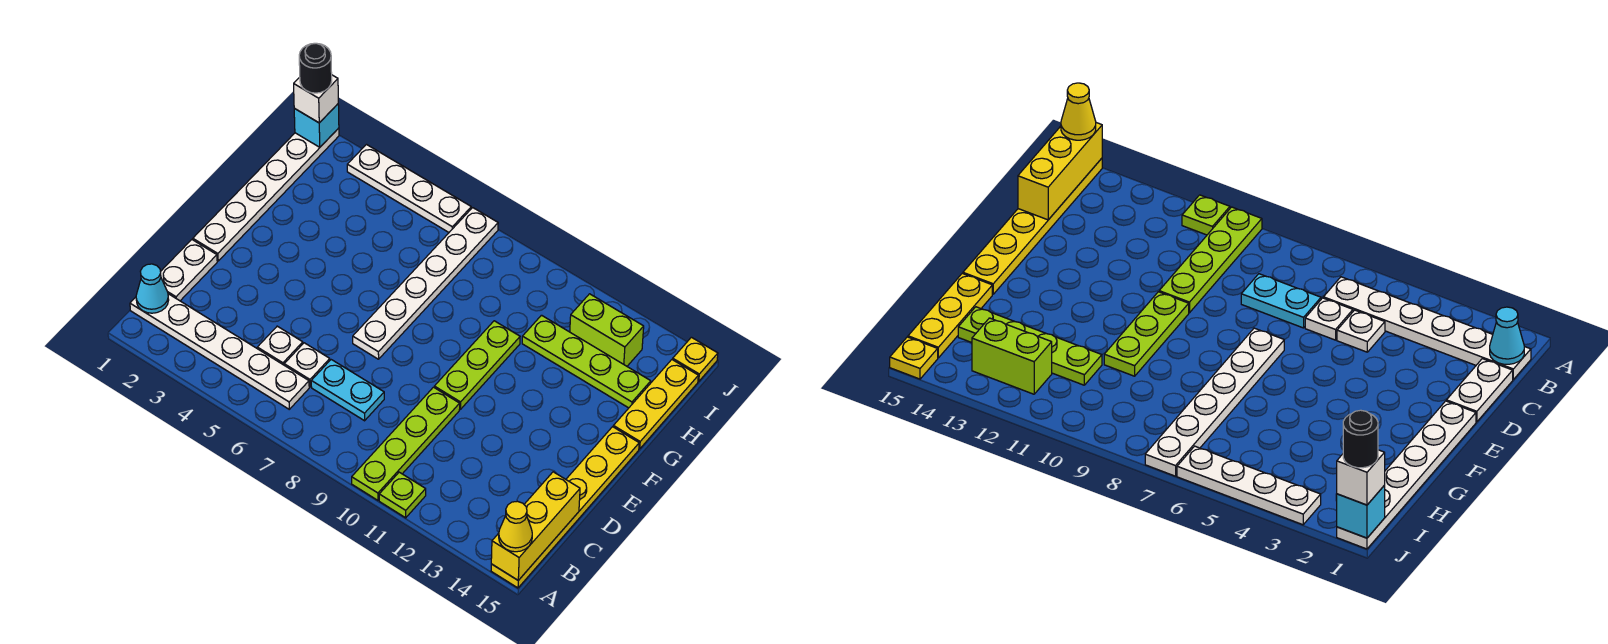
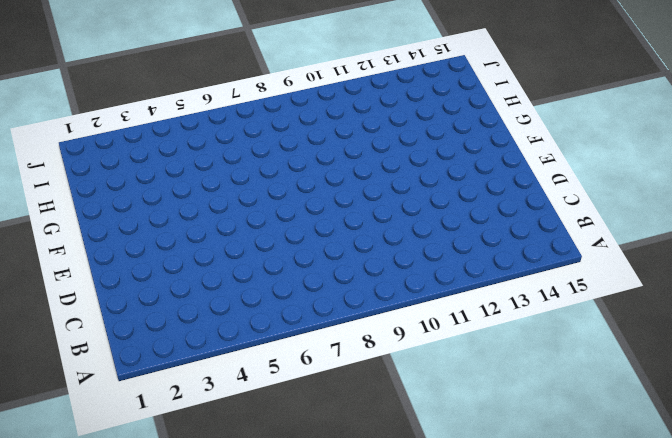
none -> lime plate A10:D10 level 1
none -> lime plate A11 level 1
none -> yellow plate A15:F15 level 1

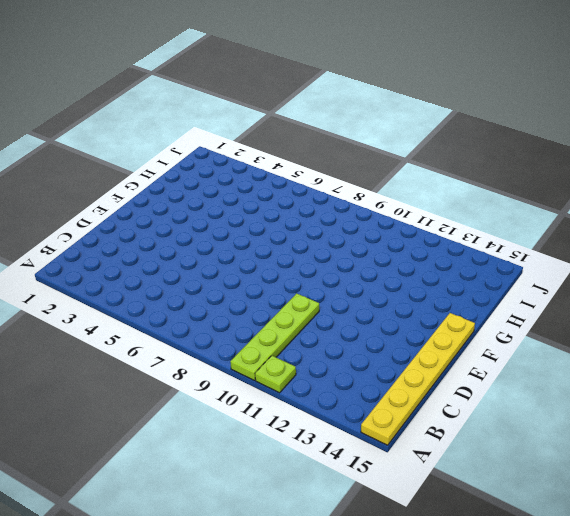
none -> white plate B1:B6 level 1
none -> white plate C1:D1 level 1
none -> white plate C5 level 1

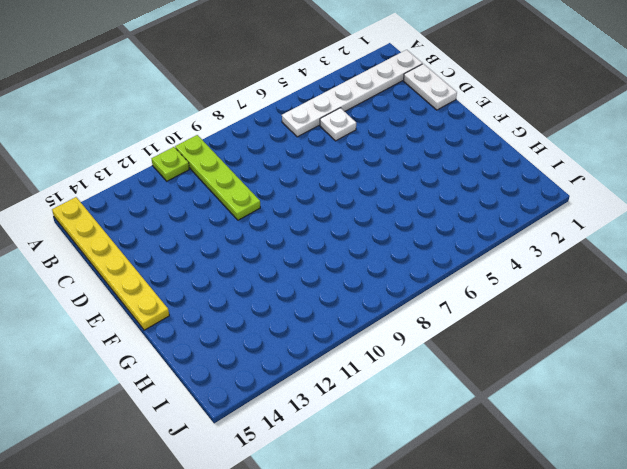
none -> white plate C6 level 1
none -> cyan plate C7:C8 level 1
none -> white plate E1:J1 level 1

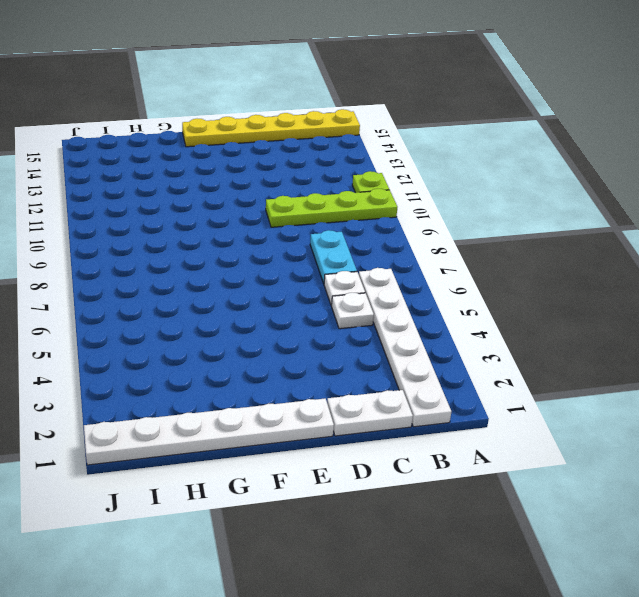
none -> white plate E7:J7 level 1
none -> lime plate E10:G10 level 1
none -> yellow plate G15:I15 level 1

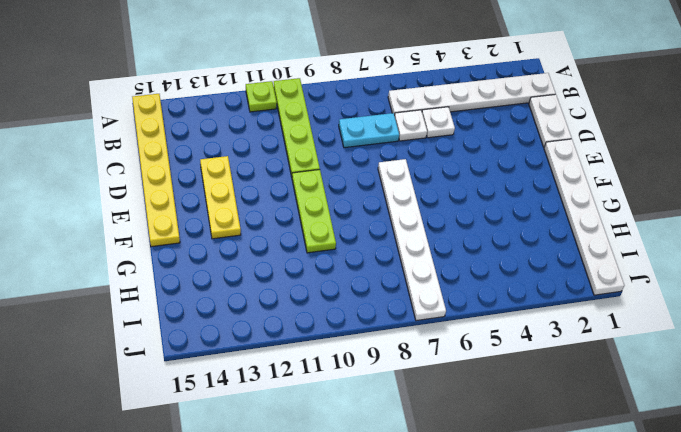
yellow plate D13:F13 level 1 -> yellow plate G15:I15 level 1
none -> lime plate H11:H14 level 1
none -> lime brick I12:I13 level 1
none -> white plate J3:J6 level 1

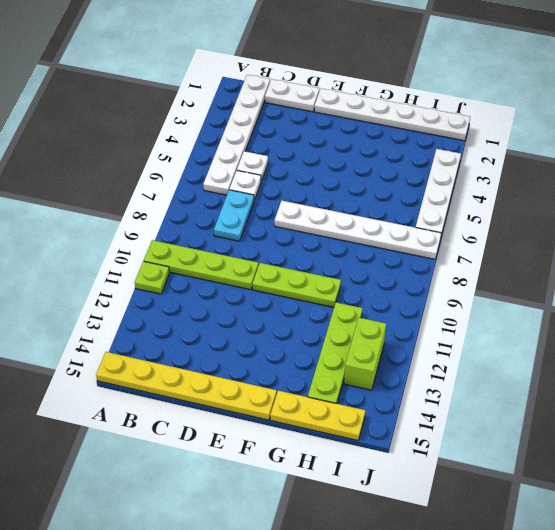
none -> yellow plate J15 level 1
none -> yellow brick A15:C15 level 2
none -> cyan cone B1 level 2

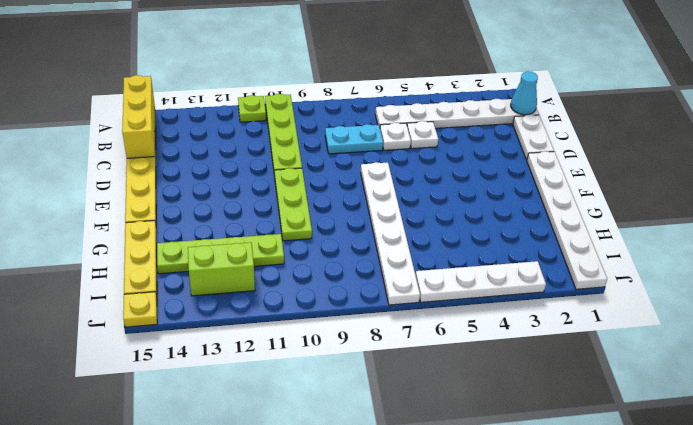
none -> cyan brick J1 level 2
none -> yellow cone A15 level 3
none -> white brick J1 level 3

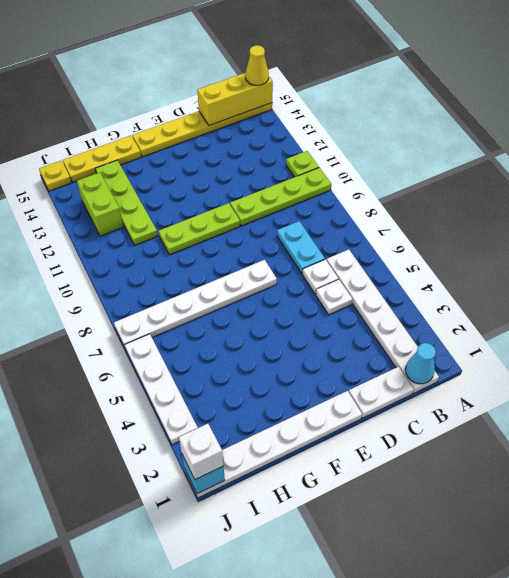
none -> black round brick J1 level 4

